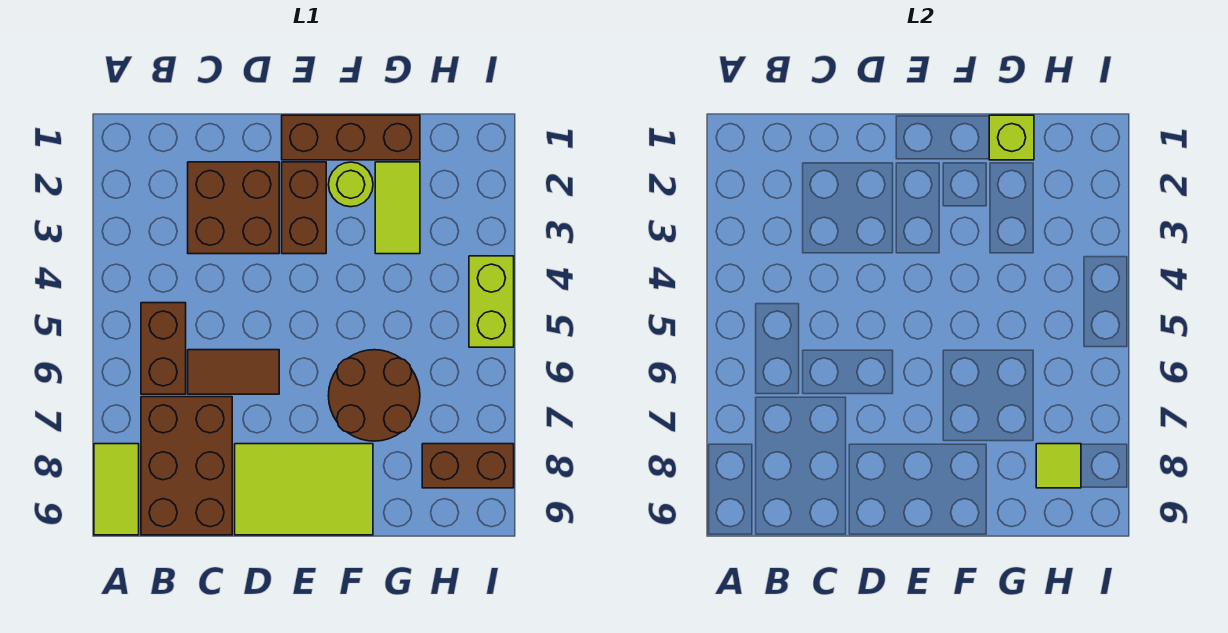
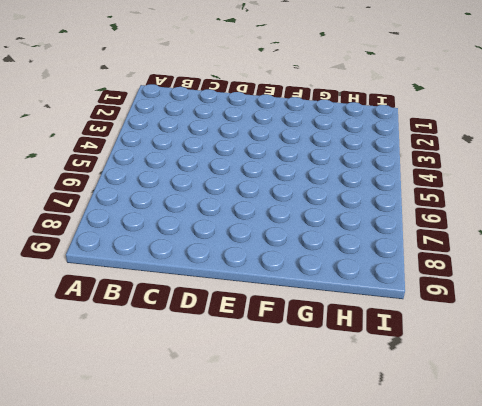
none -> lime tile A8:A9 level 1
none -> brown brick B5:B6 level 1
none -> brown brick B7:C9 level 1

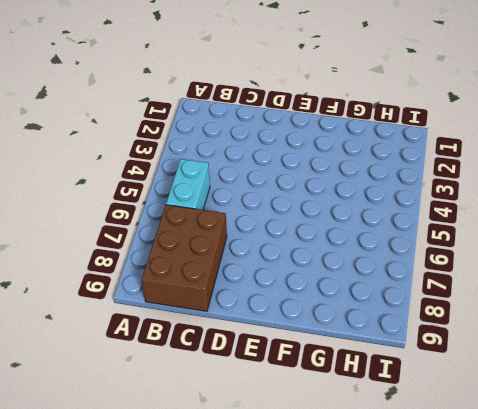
cyan brick B5:B6 level 1 -> brown brick B5:B6 level 1
none -> lime tile A8:A9 level 1
none -> brown brick C2:D3 level 1
none -> brown tile C6:D6 level 1

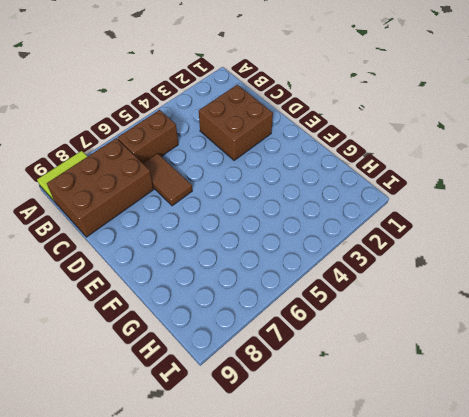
none -> lime tile D8:F9 level 1
none -> brown brick E1:G1 level 1
none -> brown brick E2:E3 level 1

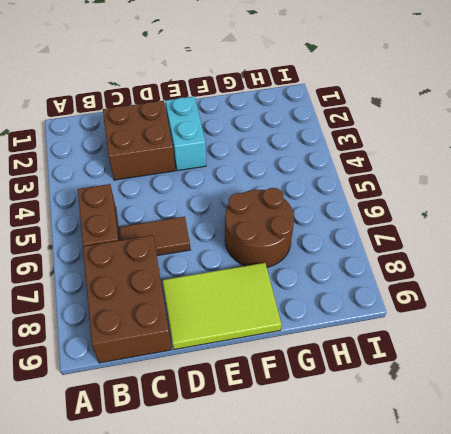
cyan brick E2:E3 level 1 -> brown brick E2:E3 level 1
none -> lime tile A8:A9 level 1
none -> brown brick E1:G1 level 1
none -> lime round brick F2 level 1

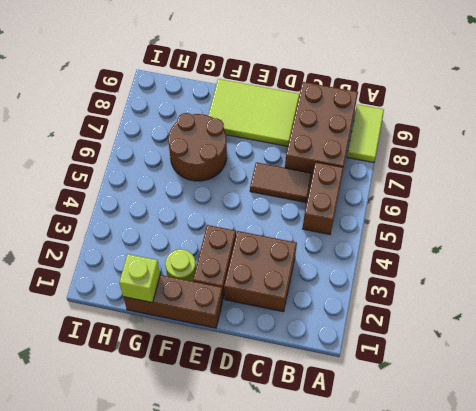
none -> lime tile G2:G3 level 1
none -> brown brick H8:I8 level 1
none -> lime brick I4:I5 level 1

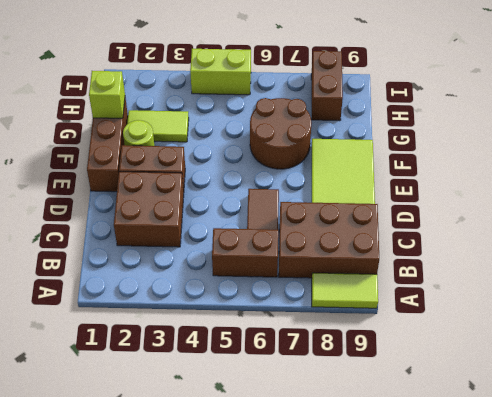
none -> lime tile H8 level 2

